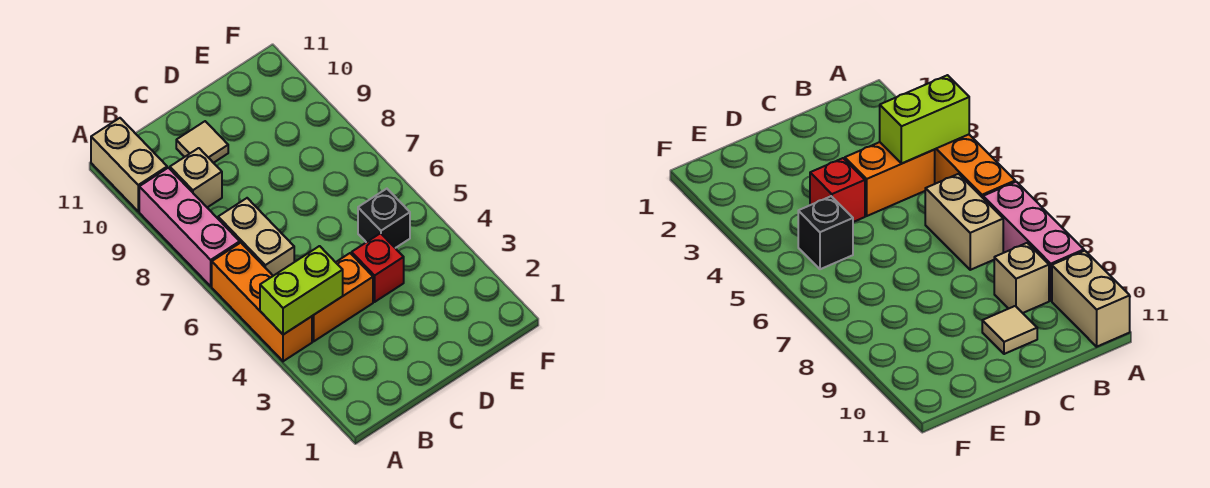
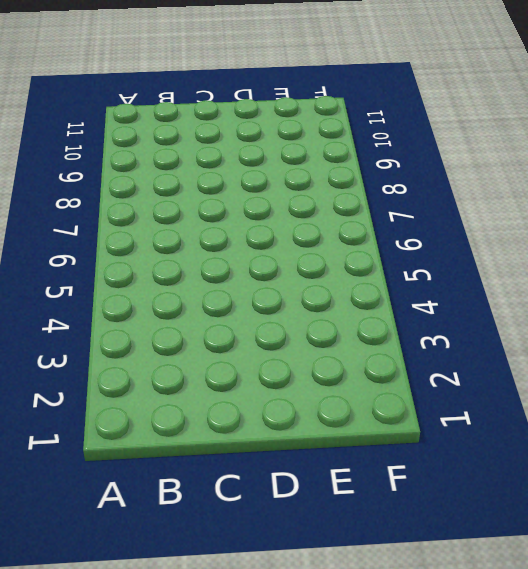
none -> orange brick A4:A6 level 1
none -> pink brick A7:A9 level 1

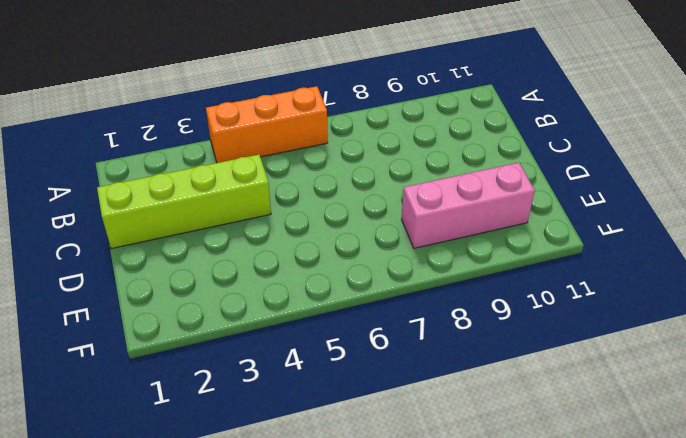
lime brick C1:C4 level 1 -> orange brick B4:C4 level 1
pink brick E8:E10 level 1 -> pink brick A7:A9 level 1
none -> tan brick A10:A11 level 1
none -> tan brick B6:B7 level 1

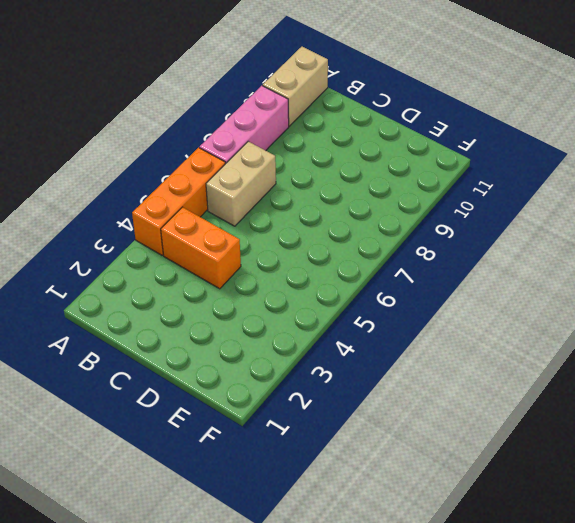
none -> tan brick B9 level 1
none -> tan tile C10 level 1

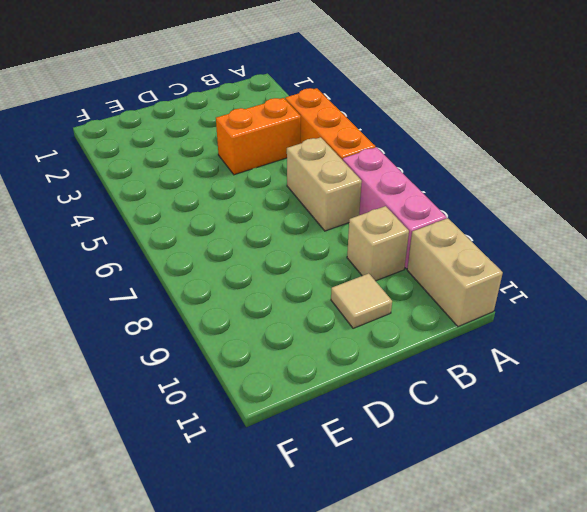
none -> red brick D4 level 1
none -> black brick E5 level 1

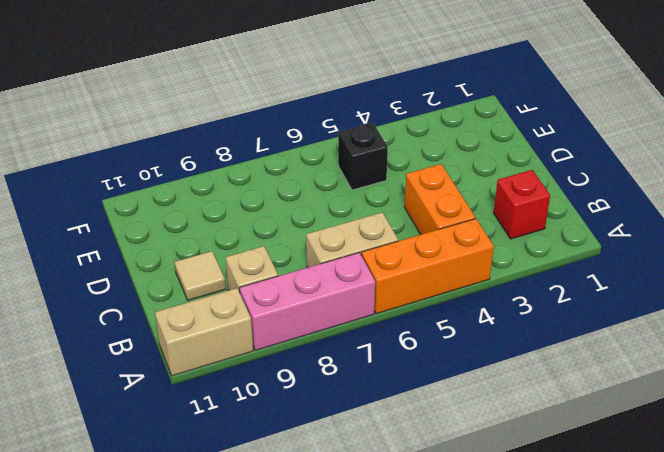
red brick B2 level 1 -> red brick D4 level 1
none -> lime brick A4:B4 level 2

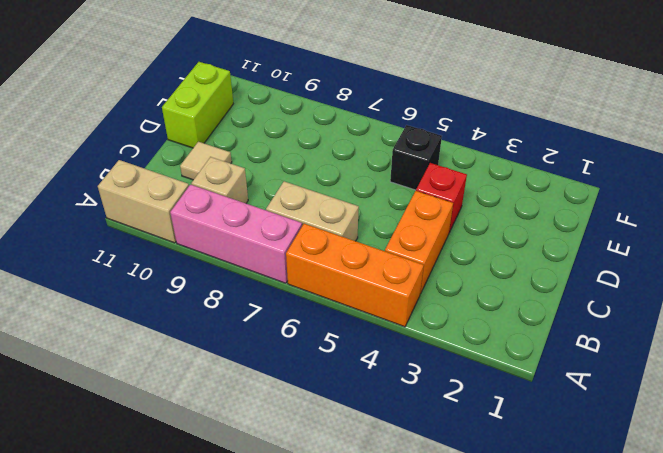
lime brick D11:E11 level 1 -> lime brick A4:B4 level 2

